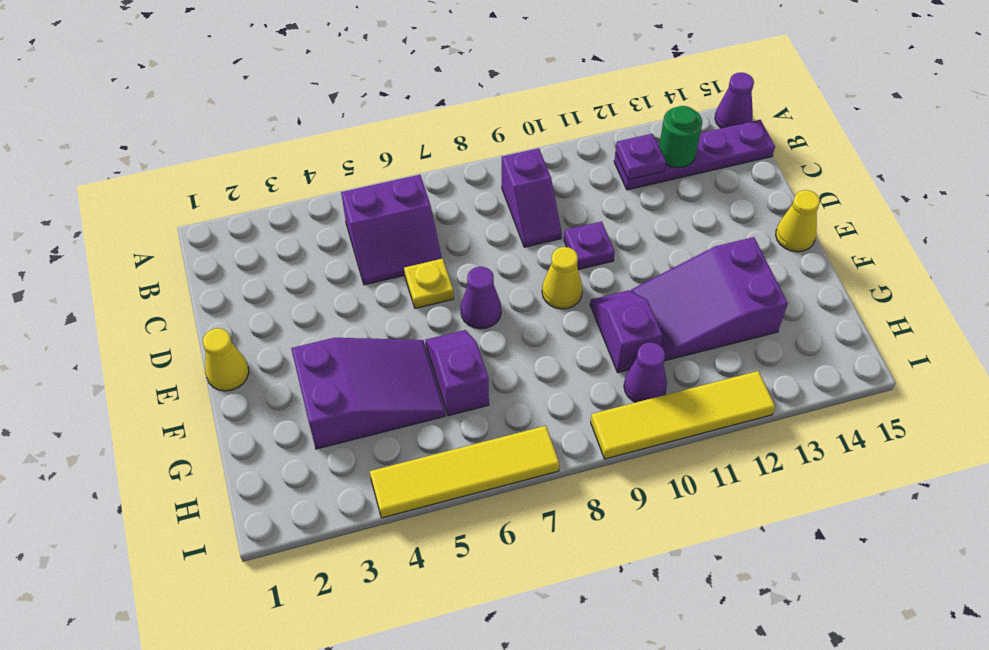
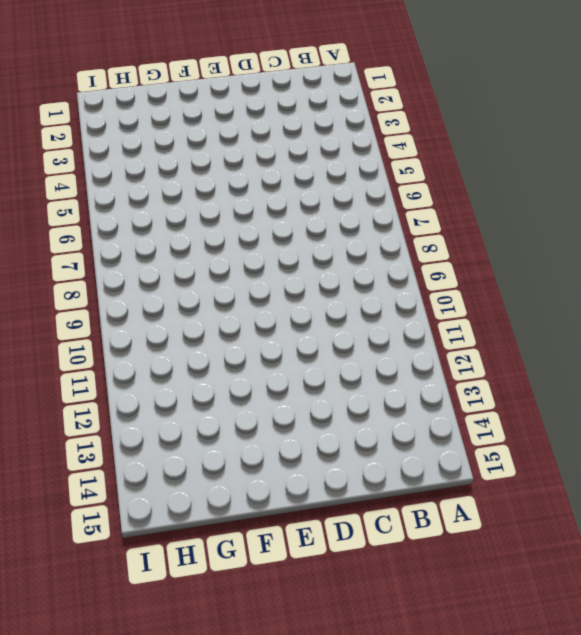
none -> purple cone A15 level 1
none -> purple slope B5:C6 level 1 top B
none -> purple slope B9:C9 level 1 top B

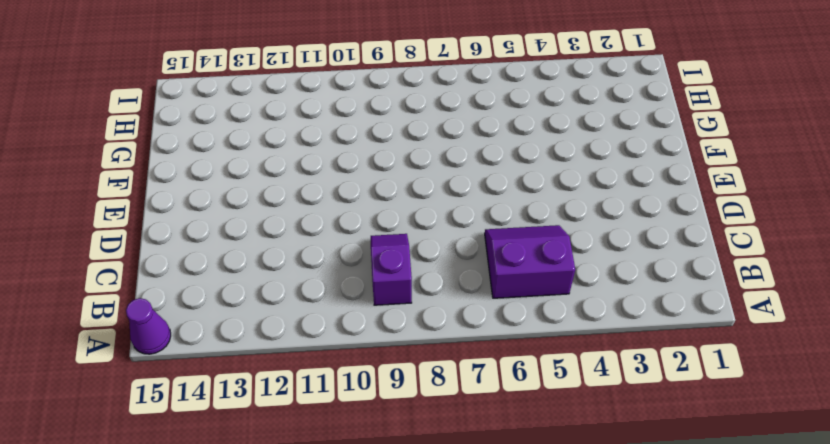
none -> purple plate B12:B15 level 1
none -> yellow plate D6 level 1
none -> purple plate D10 level 1

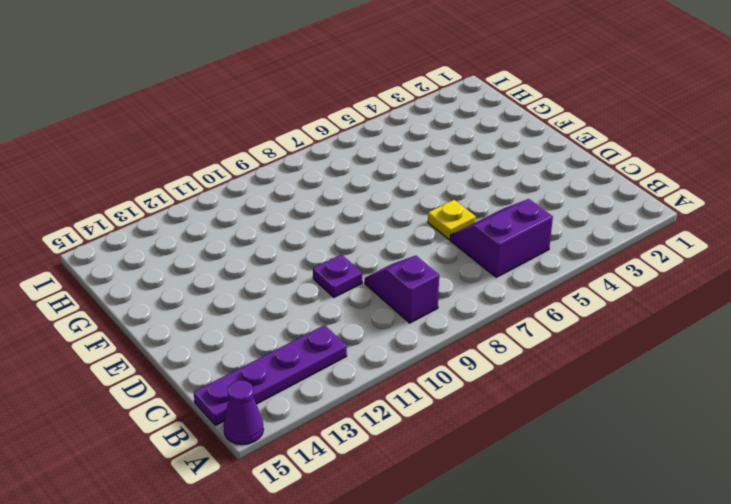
none -> yellow cone E1 level 1
none -> purple cone E7 level 1
none -> yellow cone E9 level 1

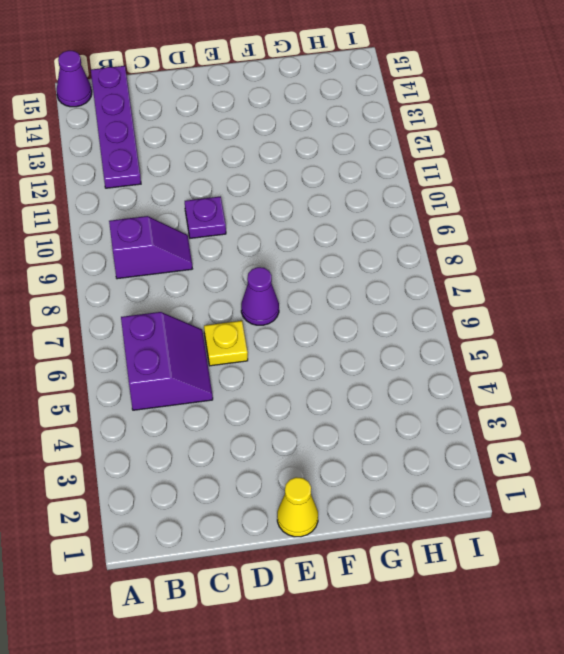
none -> yellow cone E9 level 1
none -> yellow cone E15 level 1
none -> purple slope F3:G5 level 1 top 3

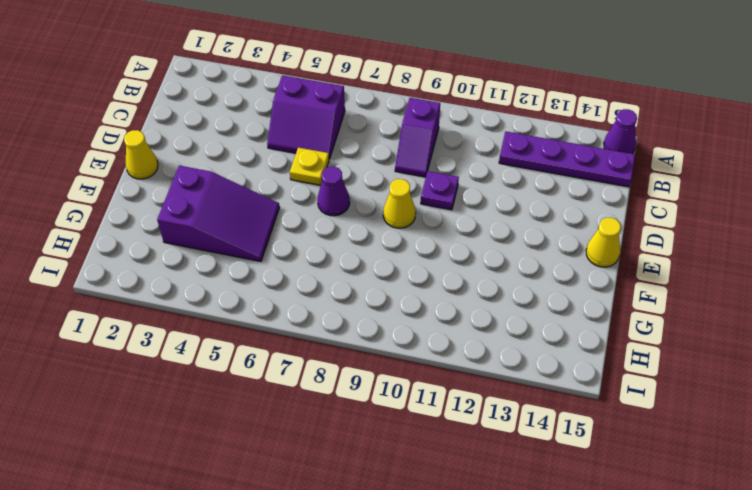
none -> purple slope F6:G6 level 1 top G
none -> purple slope F10:G10 level 1 top G
none -> purple slope F11:G13 level 1 top 13

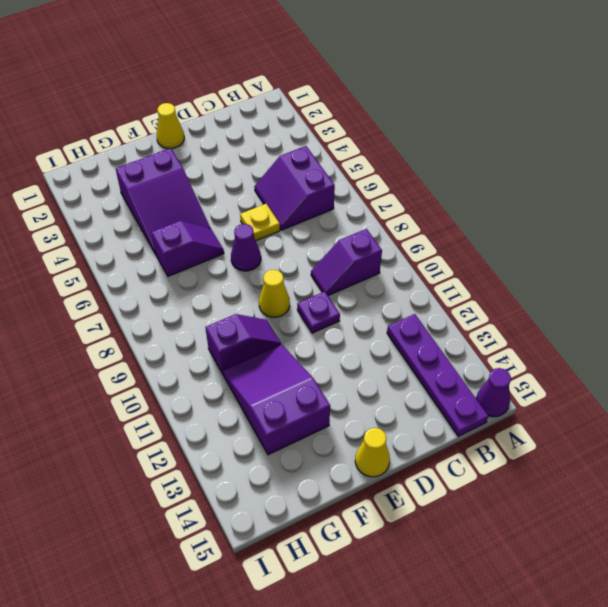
none -> purple cone H10 level 1
none -> yellow tile I4:I7 level 1
none -> yellow tile I9:I12 level 1

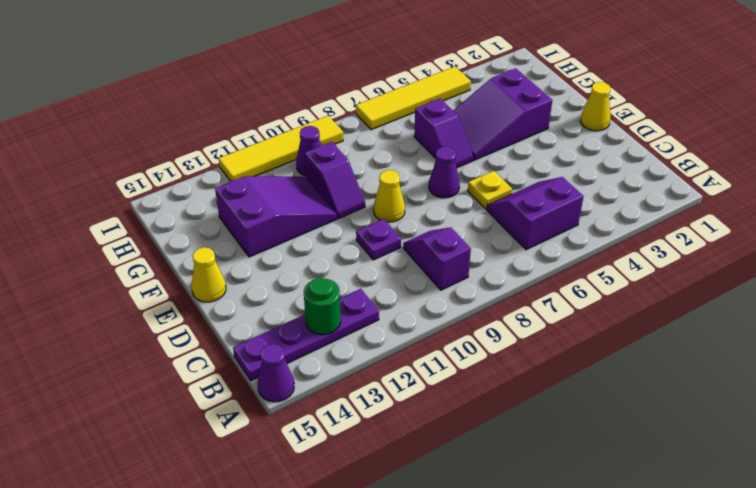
none -> purple plate B12 level 2

